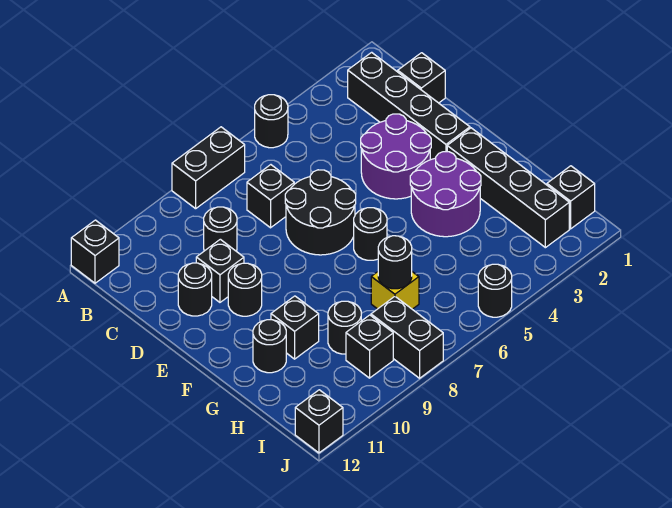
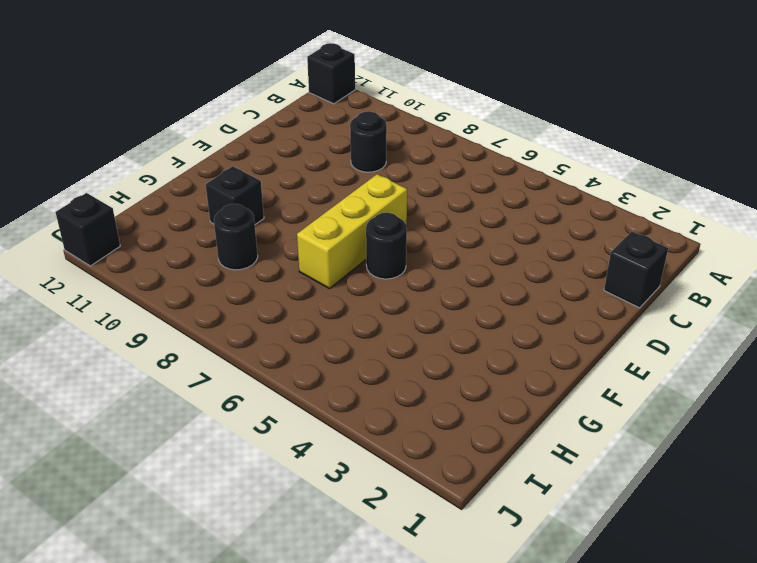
yellow brick E7:G7 level 1 -> black round brick D6:E7 level 1
none -> black round brick A5 level 1
none -> black brick A7:A8 level 1
none -> black brick B2:E2 level 1

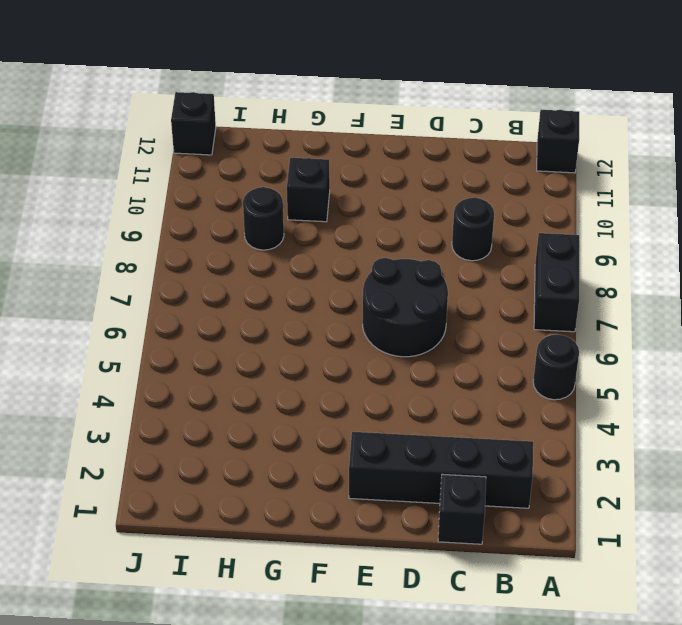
none -> black brick C7 level 1
none -> purple round brick D3:E4 level 1
none -> black brick D10 level 1

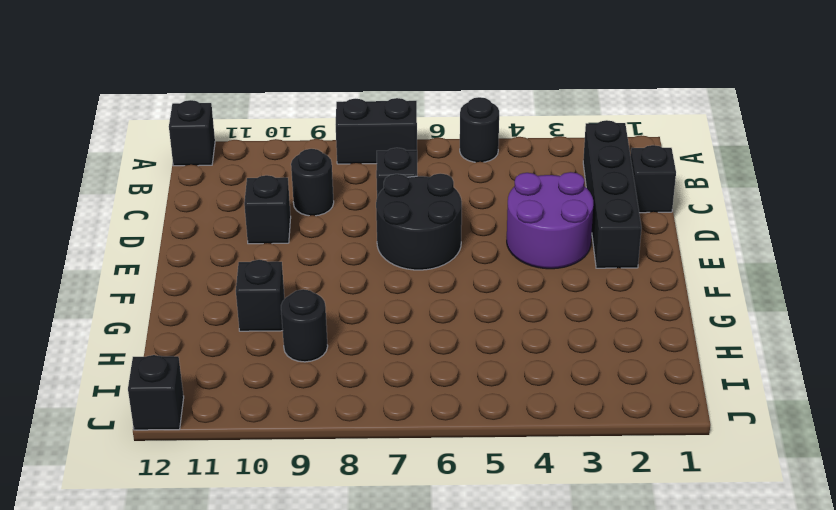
none -> black round brick D11 level 1
none -> black round brick E10 level 1
none -> black brick F2:I2 level 1

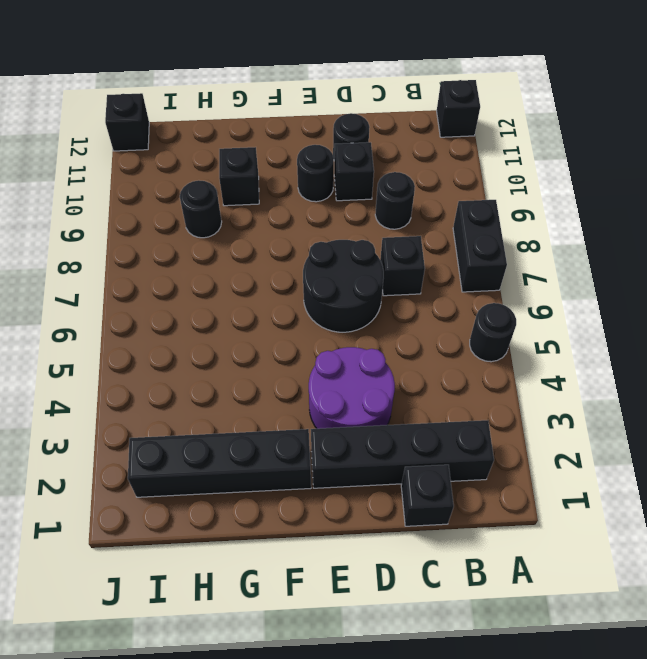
none -> purple round brick F3:G4 level 1
none -> black round brick F6 level 1
none -> black round brick G11 level 1

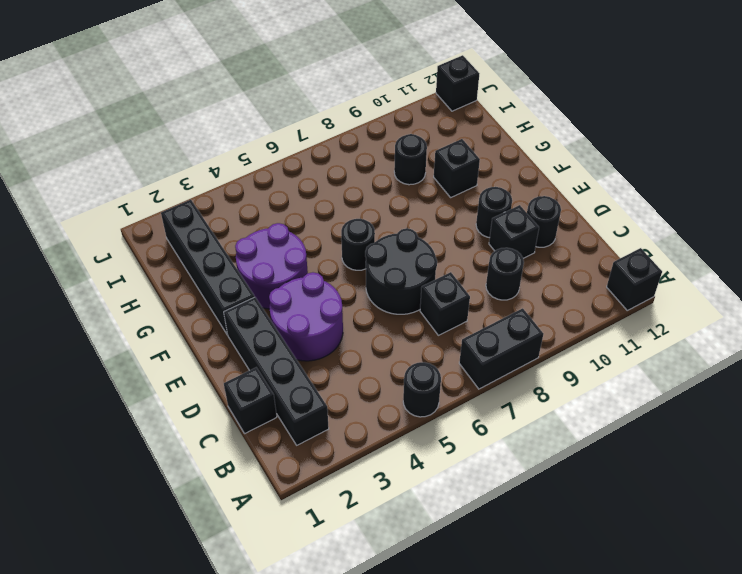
none -> black round brick G11 level 1
none -> yellow brick H7 level 1
none -> black brick I1 level 1

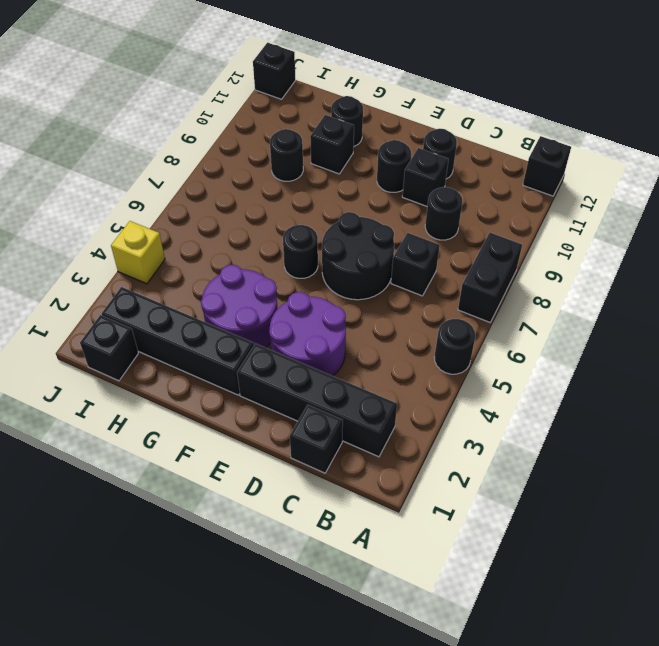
yellow brick J4 level 1 -> yellow brick H7 level 1
none -> black brick I8:J8 level 1
none -> black brick I9 level 1
none -> black round brick J5 level 1

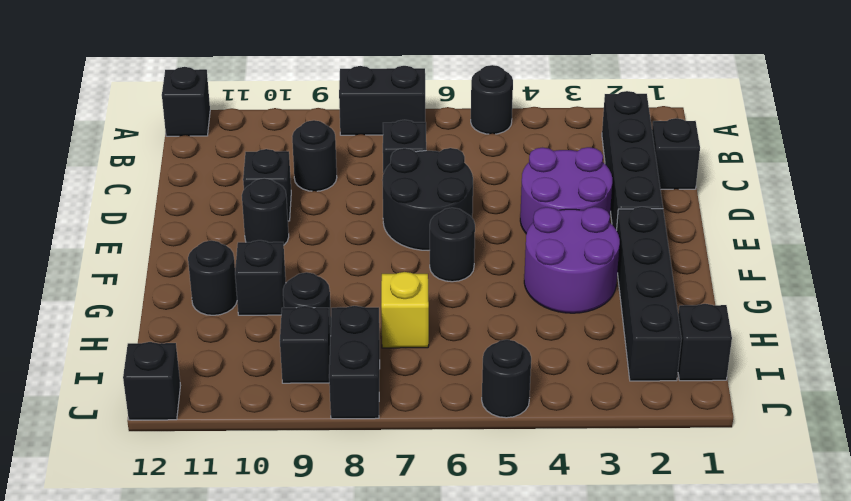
none -> black round brick D11 level 1
none -> black round brick H7 level 2

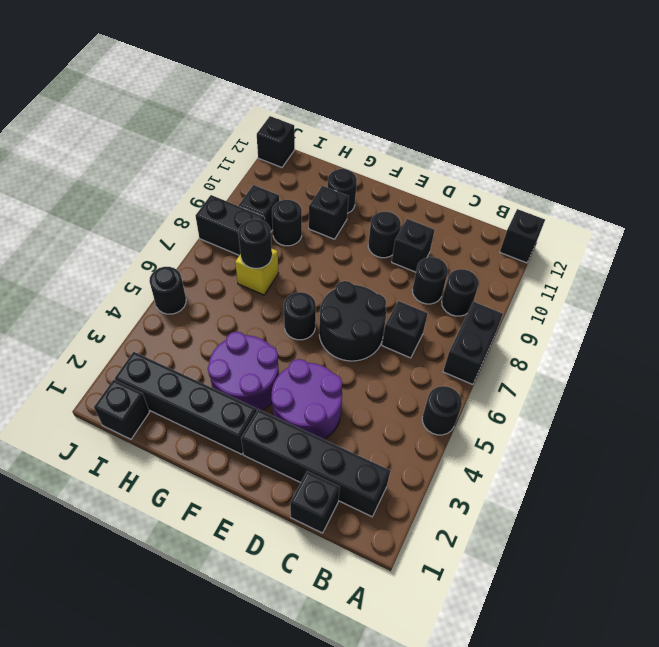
black round brick B9 level 1 -> black round brick D11 level 1

